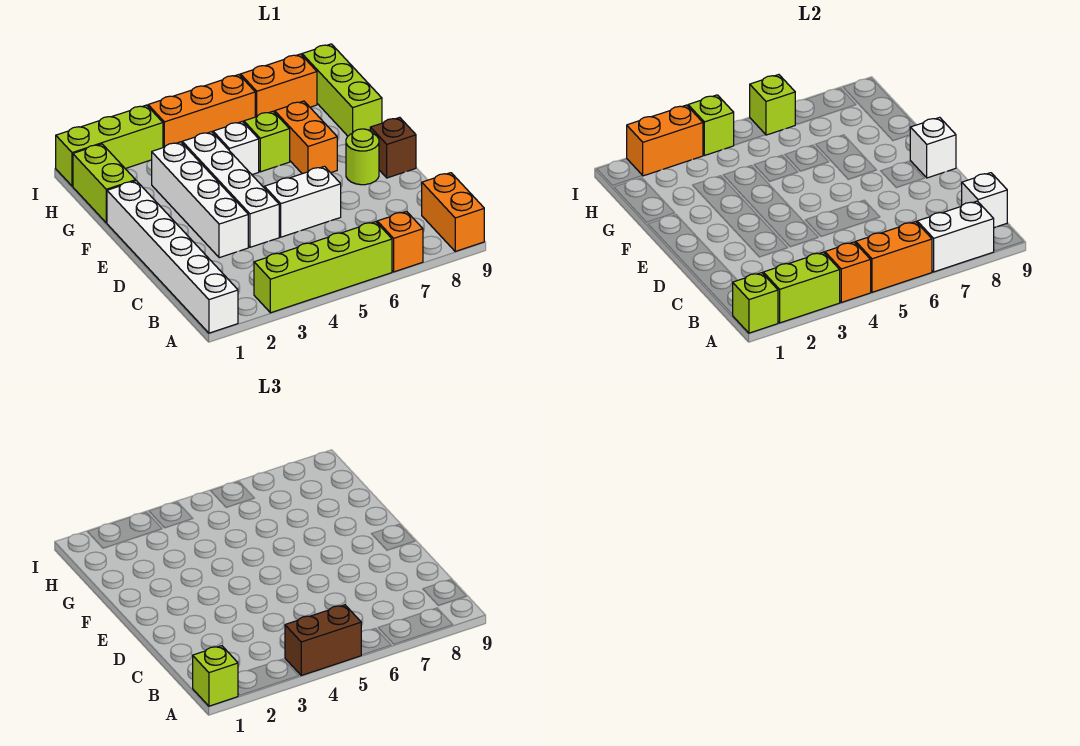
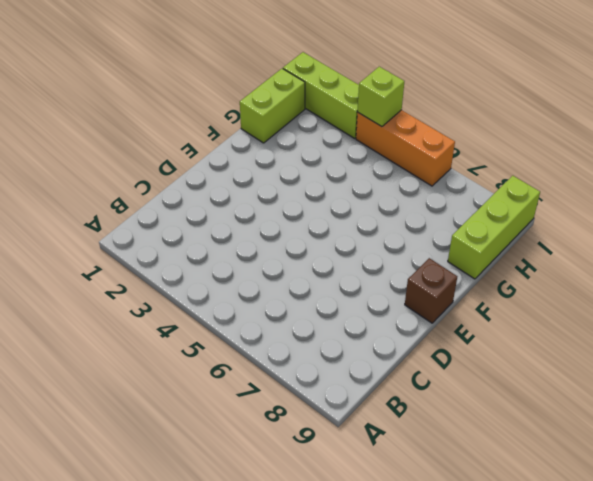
none -> white brick A1:F1 level 1
none -> lime brick A3:A6 level 1
none -> orange brick A7 level 1

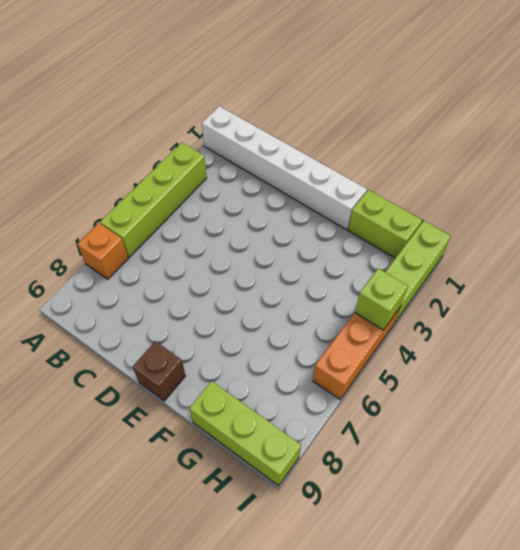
none -> orange brick A9:B9 level 1
none -> white brick D3:G3 level 1
none -> white brick D4:G4 level 1

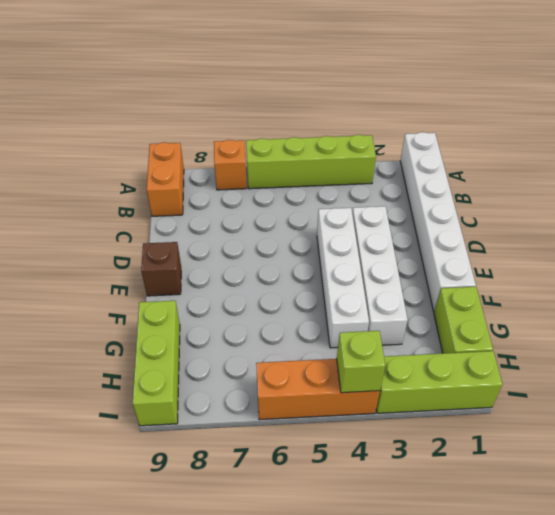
none -> white brick D5:D6 level 1
none -> lime round brick E8 level 1
none -> orange brick F7:G7 level 1

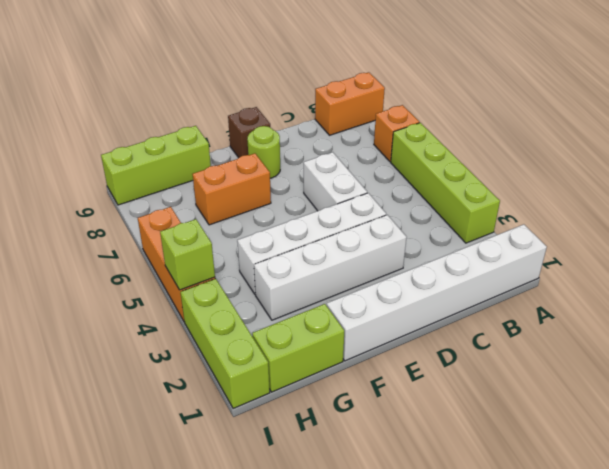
none -> white brick G5 level 1
none -> lime brick G6 level 1
none -> orange brick I7:I8 level 1

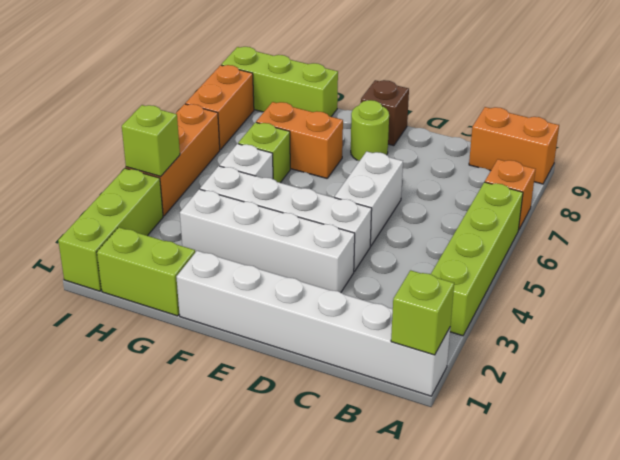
none -> lime brick A2:A3 level 2
none -> orange brick A4 level 2
none -> orange brick A5:A6 level 2

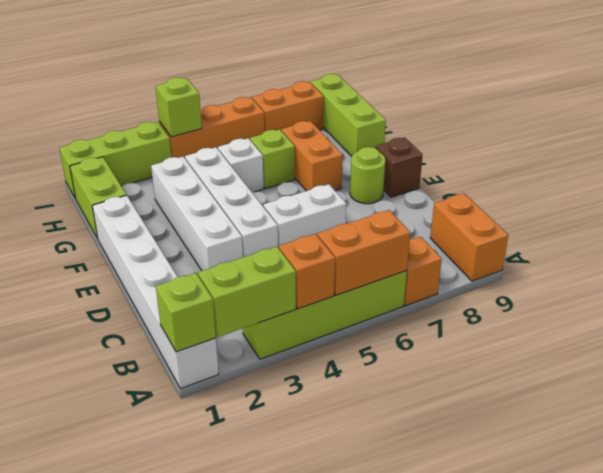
none -> white brick A7:A8 level 2
none -> white brick B9 level 2
none -> white brick E9 level 2

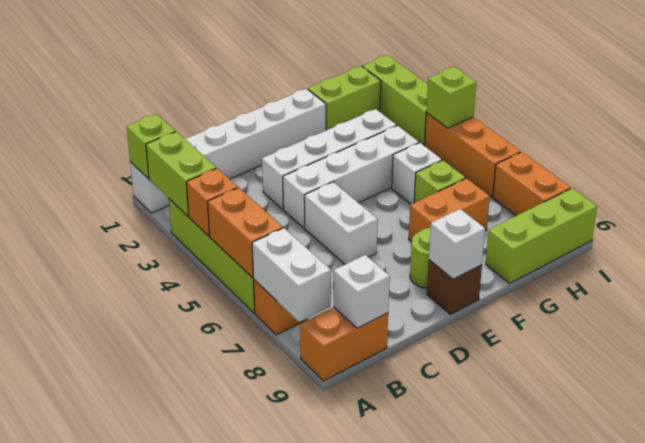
none -> orange brick I2:I3 level 2
none -> lime brick I6 level 2
none -> lime brick A1 level 3

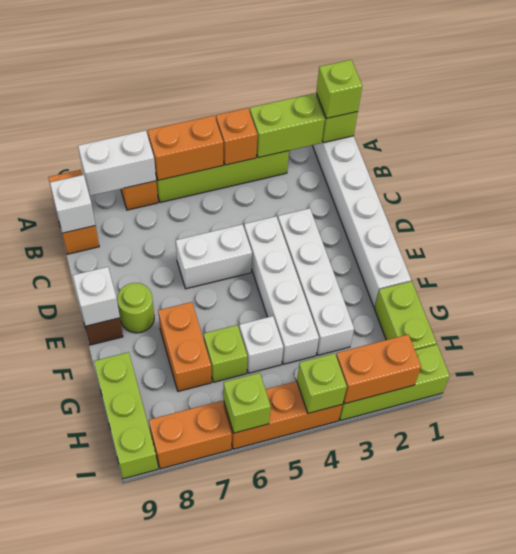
none -> brown brick A4:A5 level 3

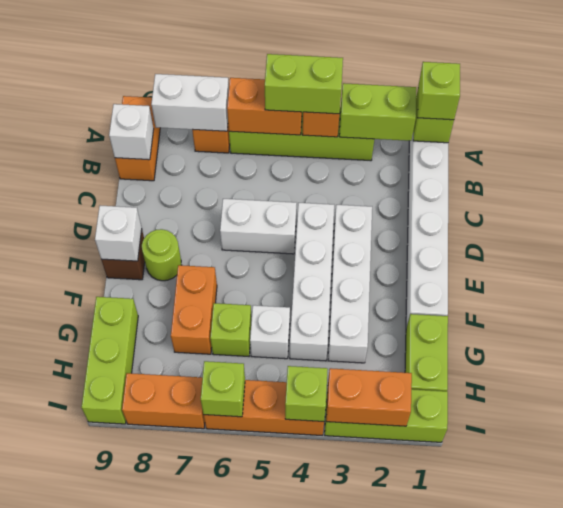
lime brick A4:A5 level 3 -> brown brick A4:A5 level 3

